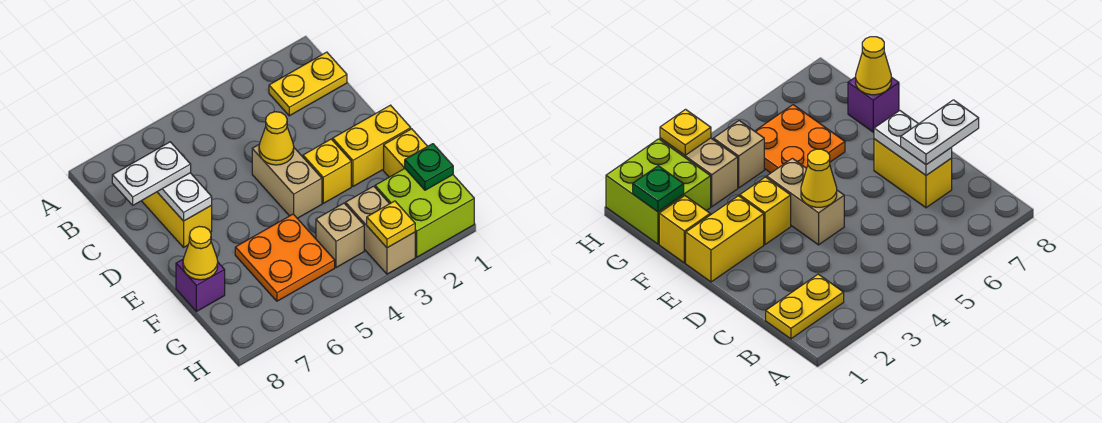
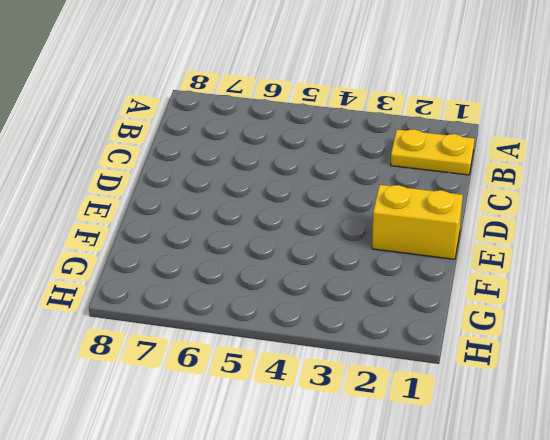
none -> yellow brick C7:D7 level 1
none -> tan brick D4:E4 level 1
none -> yellow brick E3 level 1

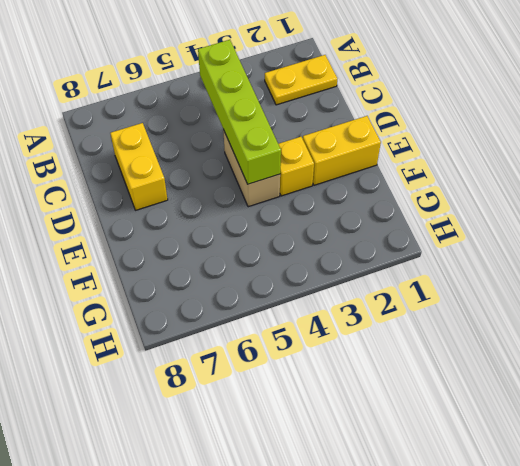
lime brick B4:E4 level 2 -> yellow cone D4 level 2
none -> yellow brick F1 level 1
none -> orange plate F5:G6 level 1
none -> purple brick F8 level 1

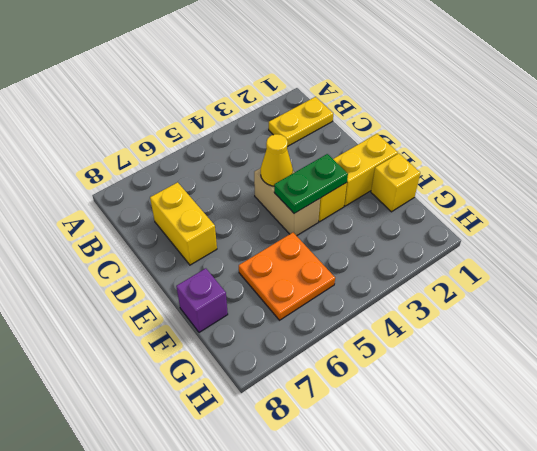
green plate E3:E4 level 2 -> none
none -> lime brick G1:H2 level 1
none -> tan brick G3:H3 level 1
none -> tan brick G4 level 1

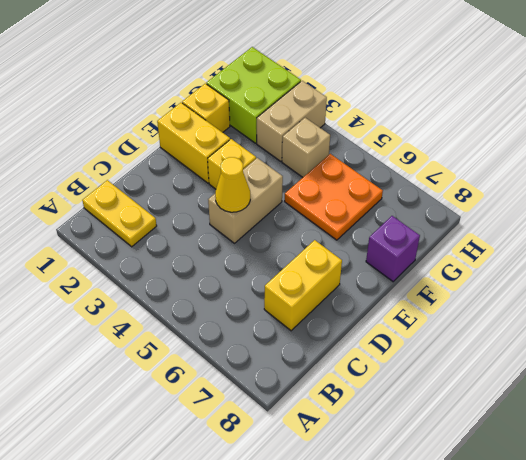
none -> white plate C7:D7 level 2
none -> yellow cone F8 level 2
none -> green plate G1 level 2

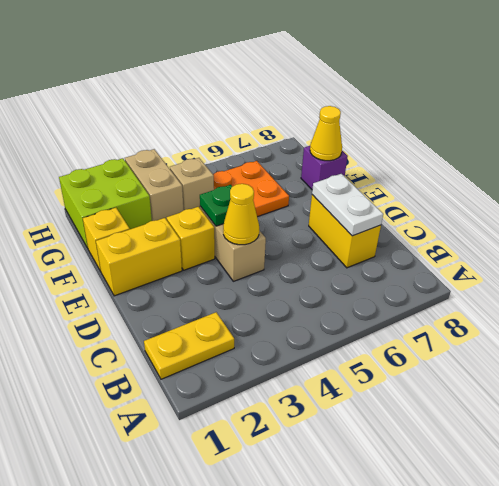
green plate E4 level 2 -> green plate G1 level 2
none -> yellow plate H3 level 2
none -> white plate C7:C8 level 3

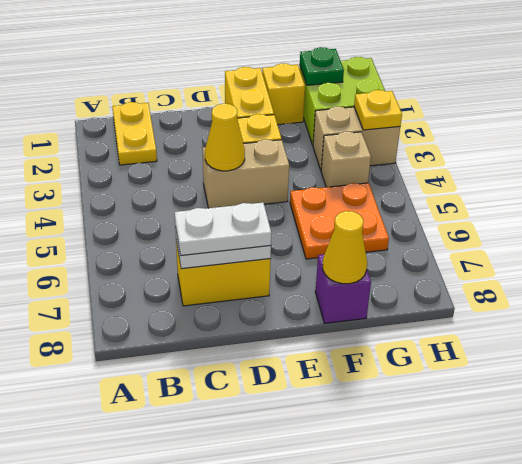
white plate C7:D7 level 3 -> white plate C7:C8 level 3

